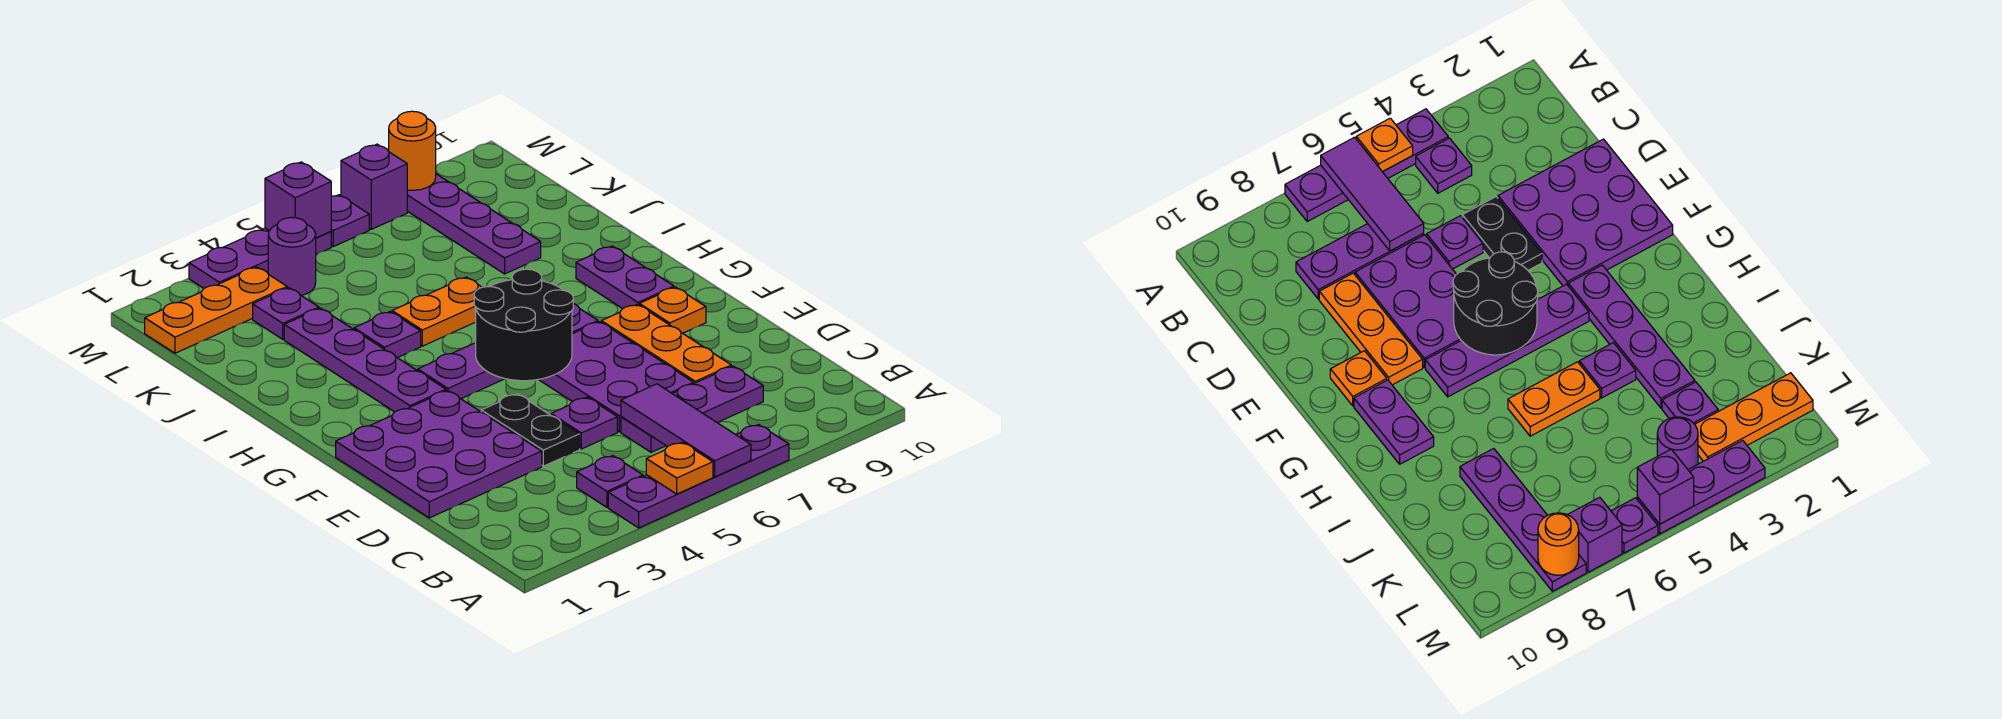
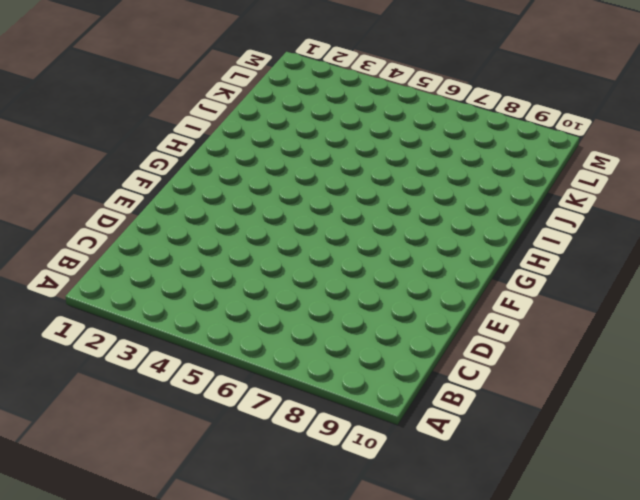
none -> purple plate A4:A7 level 1
none -> purple plate B4 level 1
none -> purple plate C6:C8 level 1

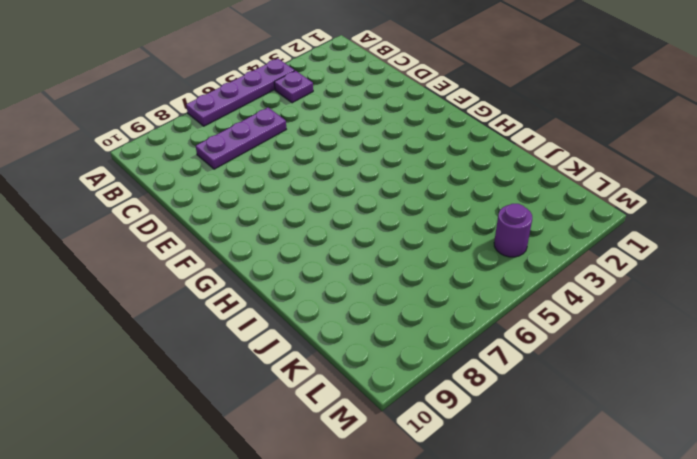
none -> purple plate D1:F3 level 1
none -> black plate D4:E4 level 1
none -> purple plate D5 level 1

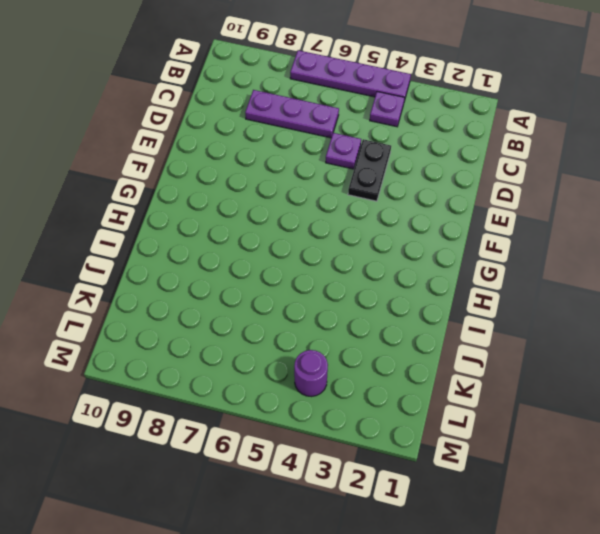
none -> purple plate D1:F3 level 1
none -> purple plate D6:F7 level 1
none -> orange plate D8:F8 level 1

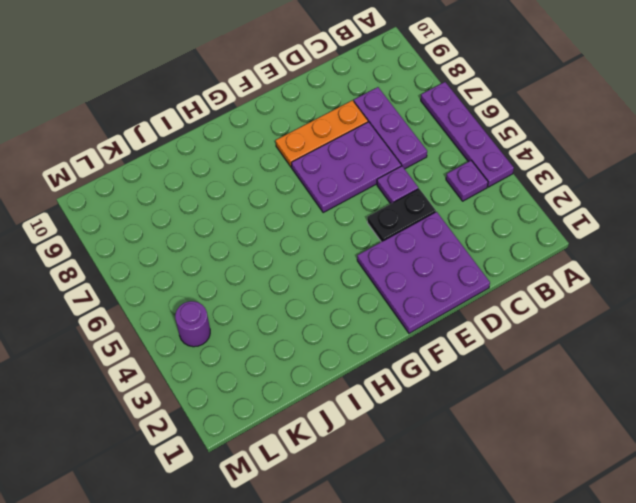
none -> orange plate F9 level 1
none -> purple plate G3:J3 level 1
none -> purple plate G4:G7 level 1

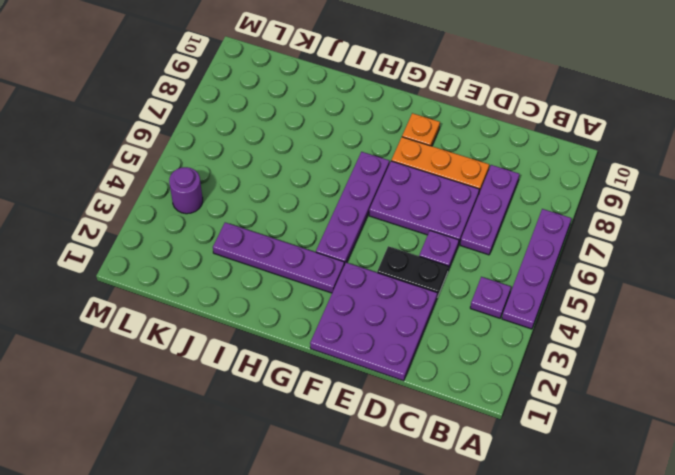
none -> purple plate G9:H9 level 1
none -> purple plate I4 level 1
none -> orange plate I5:I6 level 1

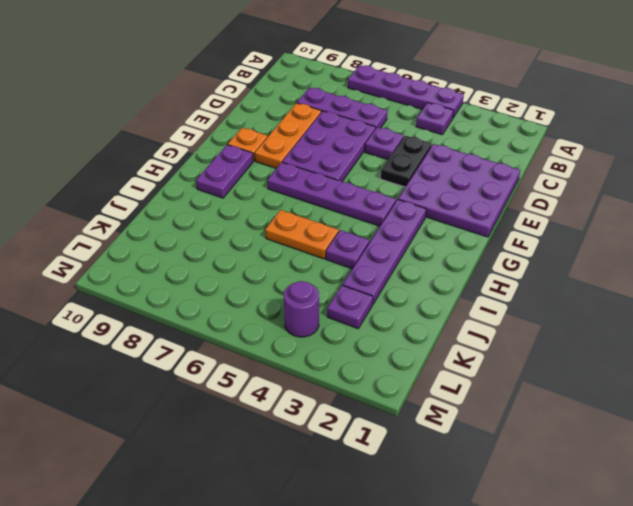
none -> purple plate J8:M8 level 1
none -> orange plate L1:L3 level 1
none -> purple plate M3:M5 level 1

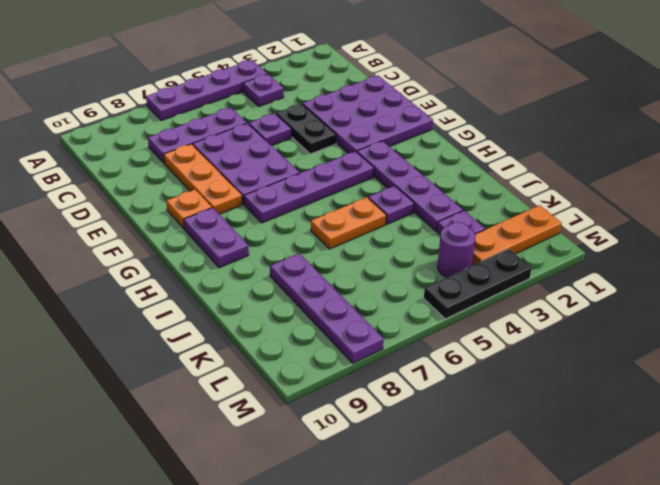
black plate M3:M5 level 1 -> purple plate M3:M5 level 1
none -> purple plate M6 level 1
none -> purple brick M7 level 1
none -> orange plate A5 level 2

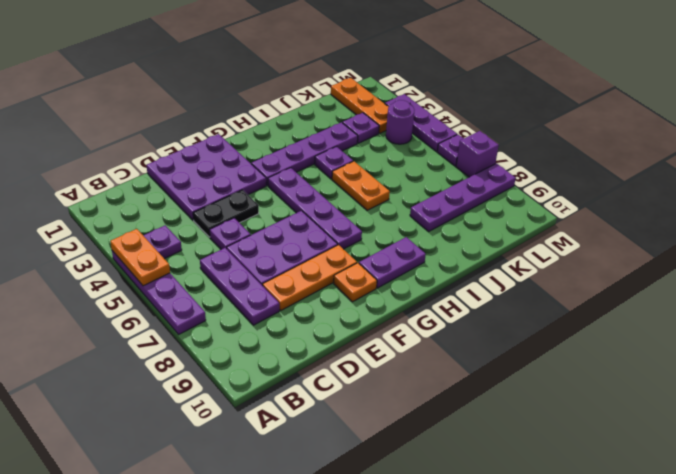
orange plate A4:A5 level 2 -> orange plate A5 level 2
none -> purple tile A6:C6 level 2
none -> black round brick F5:G6 level 2
none -> purple brick M5 level 2

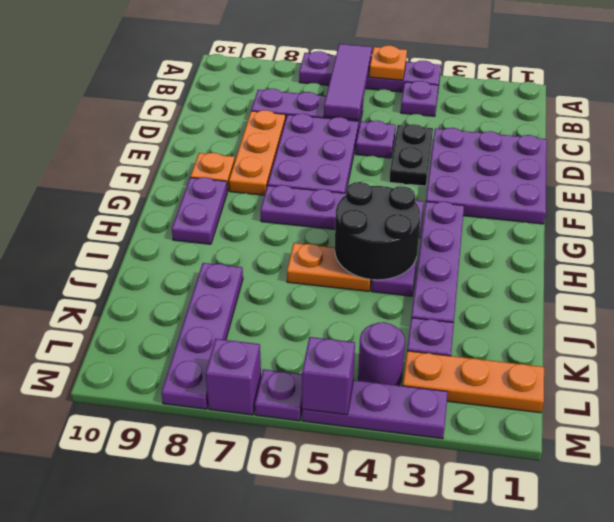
black round brick H4:I5 level 2 -> black round brick F5:G6 level 2
none -> orange round brick M8 level 2

